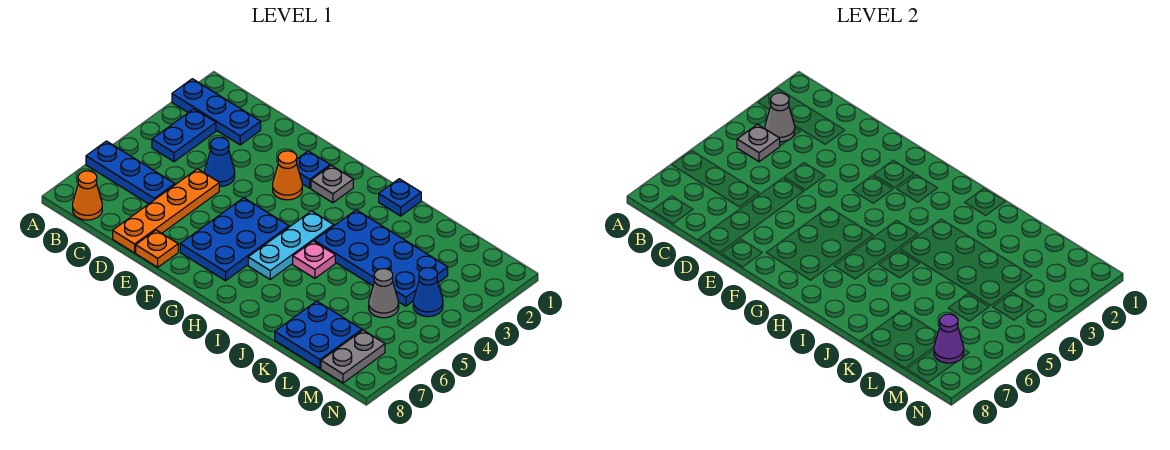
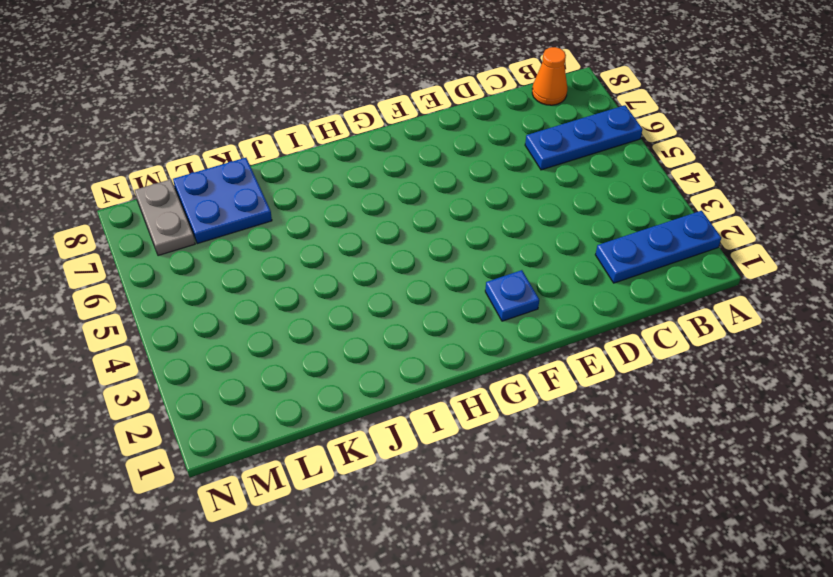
none -> blue plate B3:B4 level 1
none -> blue cone D4 level 1
none -> orange plate D5:D8 level 1

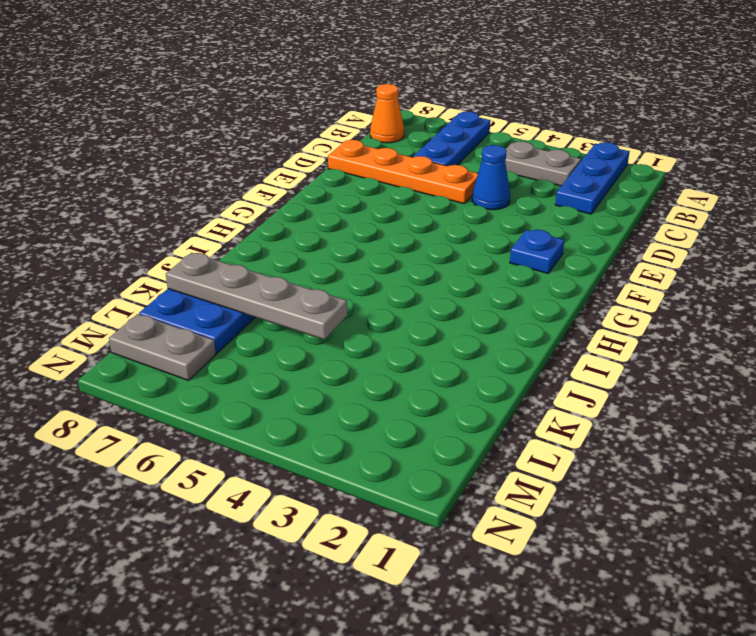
grey plate B3:B4 level 1 -> blue plate B3:B4 level 1
grey plate K5:K8 level 2 -> none
none -> orange plate E8 level 1
none -> orange cone F3 level 1
none -> blue plate F5:G7 level 1

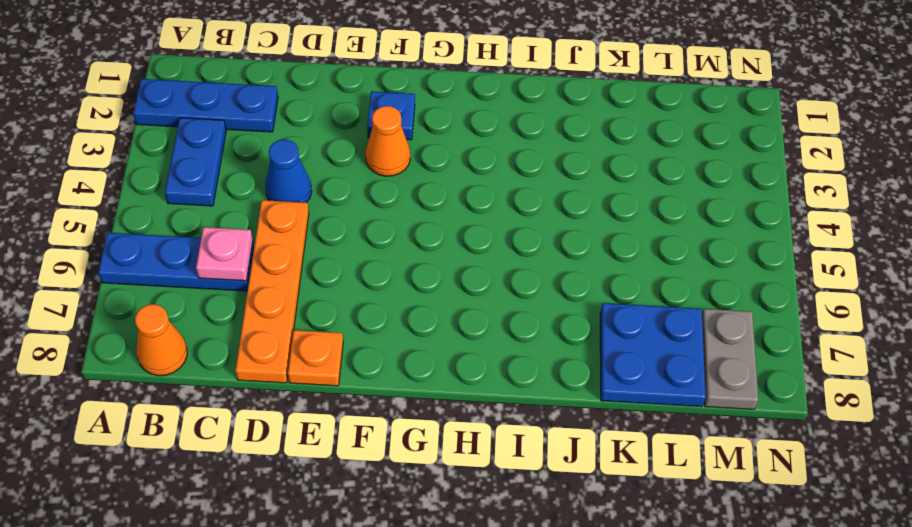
pink plate C6 level 2 -> pink plate I5 level 1
none -> blue plate F5:G7 level 1
none -> grey plate G2 level 1
none -> cyan plate H4:H6 level 1

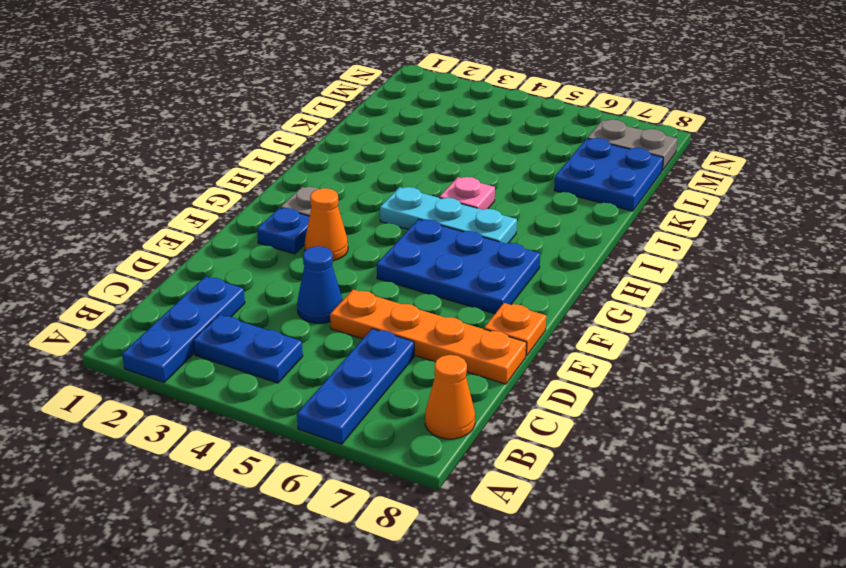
none -> blue plate I1 level 1
none -> blue plate I3:L4 level 1
none -> grey cone L5 level 1

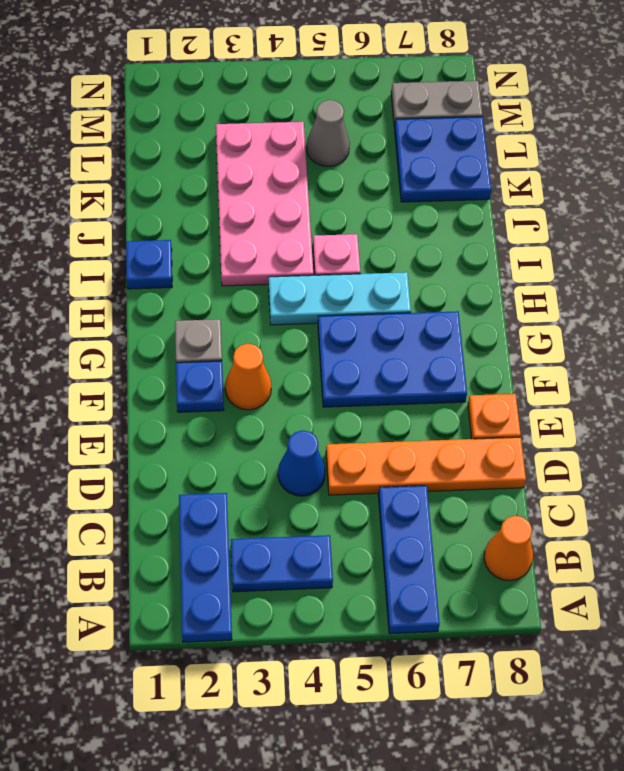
pink plate I3:L4 level 1 -> blue plate I3:L4 level 1
none -> blue cone M4 level 1
none -> grey cone B3 level 2
none -> grey plate B4 level 2

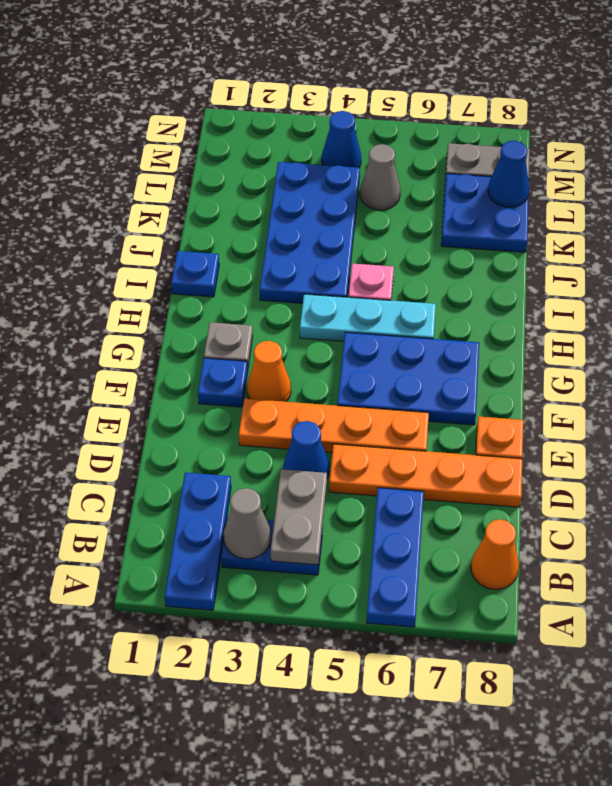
grey plate B4:C4 level 2 -> grey plate B4 level 2
orange plate E3:E6 level 1 -> none
blue cone L8 level 2 -> none
none -> purple cone M7 level 2

